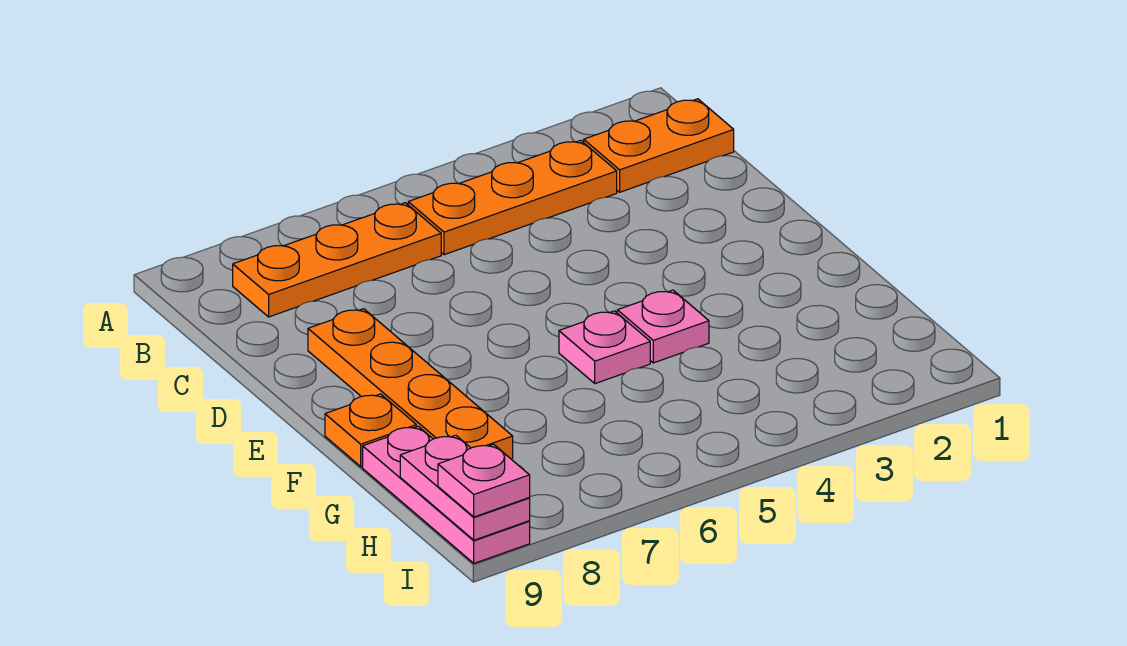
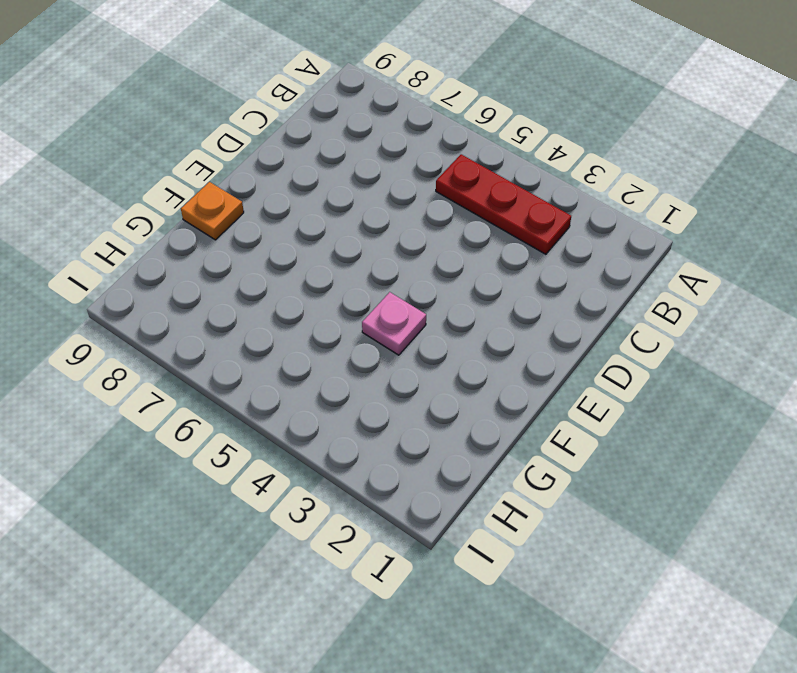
red plate B3:B5 level 1 -> orange plate B3:B5 level 1
none -> orange plate B1:B2 level 1
none -> orange plate B6:B8 level 1

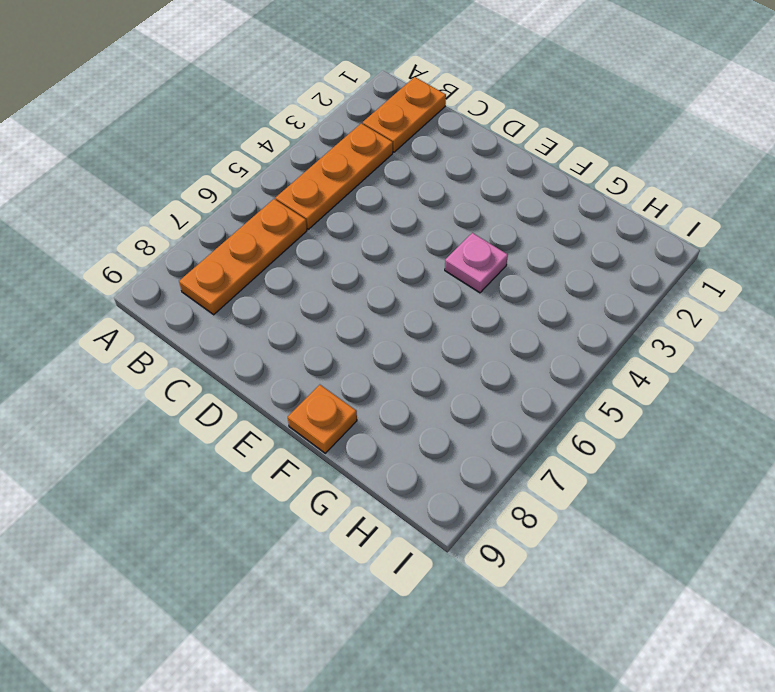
none -> orange plate D8:G8 level 1
none -> pink plate F5 level 1

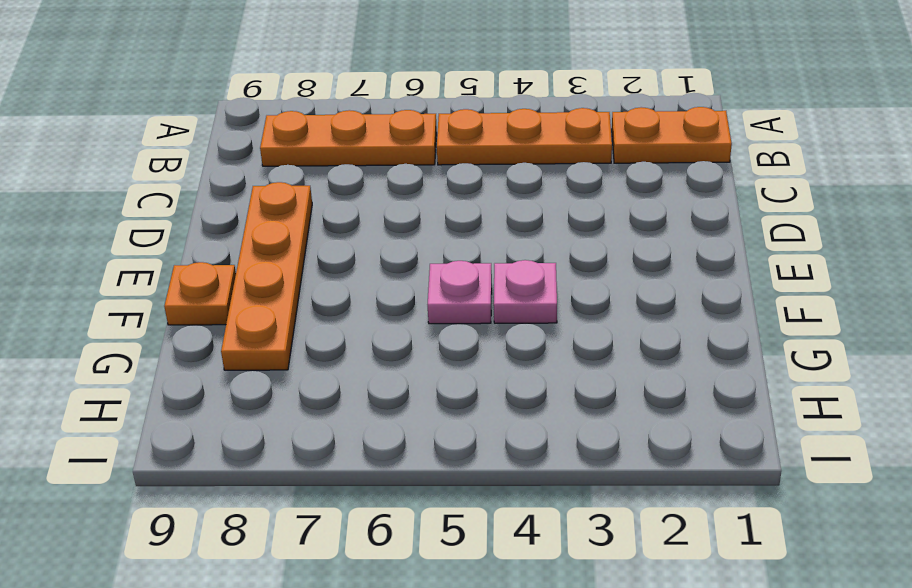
none -> pink plate G9:I9 level 1
none -> pink plate H9:I9 level 2

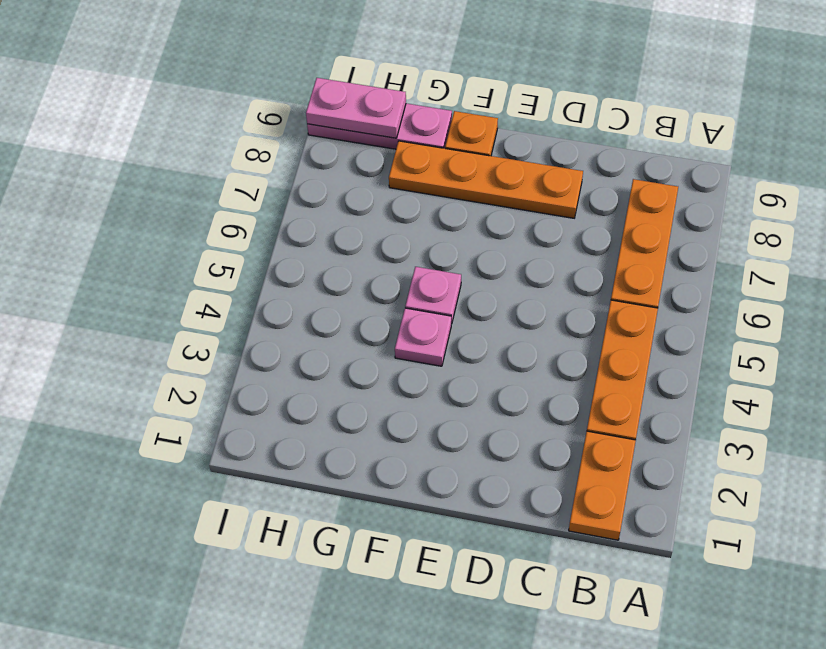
none -> pink plate I9 level 3

